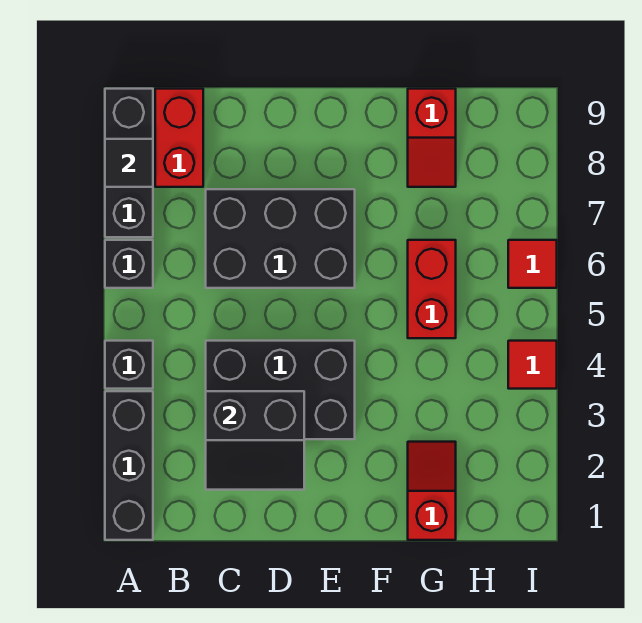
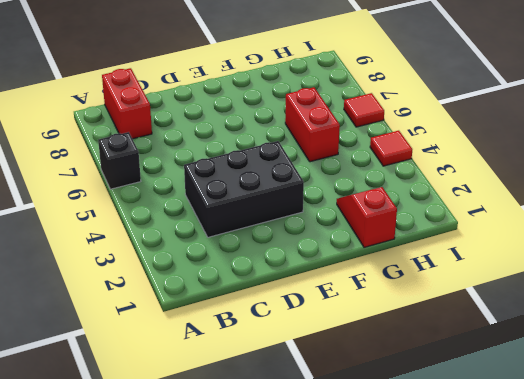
none -> black brick A1:A3 level 1
none -> black brick A4 level 1
none -> black brick A7:A9 level 1

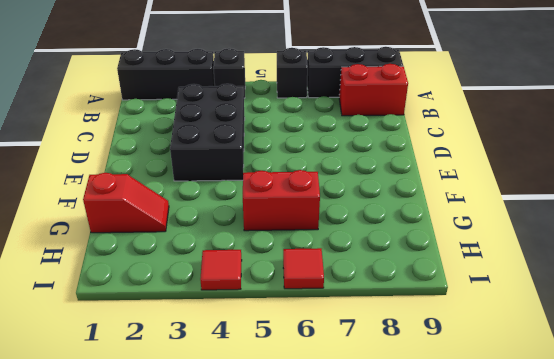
none -> black brick C6:E7 level 1
none -> red slope G8:G9 level 1 top 9
none -> black tile A8 level 2

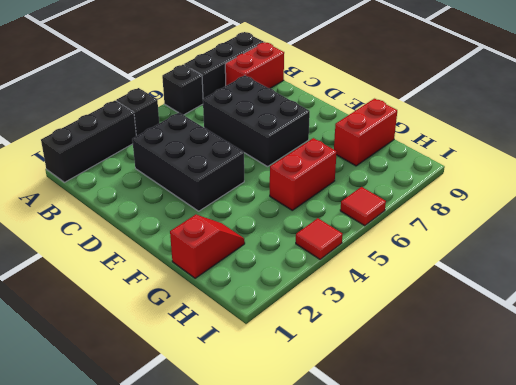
red brick G8:G9 level 1 -> red slope G8:G9 level 1 top 9
none -> black tile A8 level 2
none -> black slope C2:D3 level 2 top 3

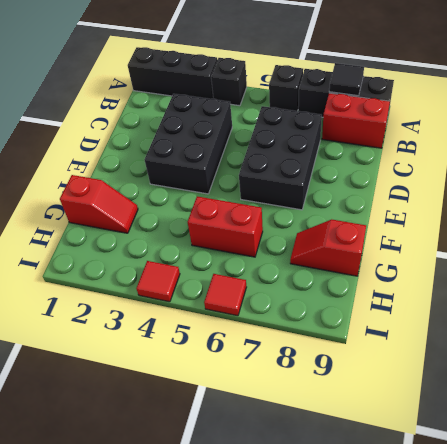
none -> black slope C2:D3 level 2 top 3

